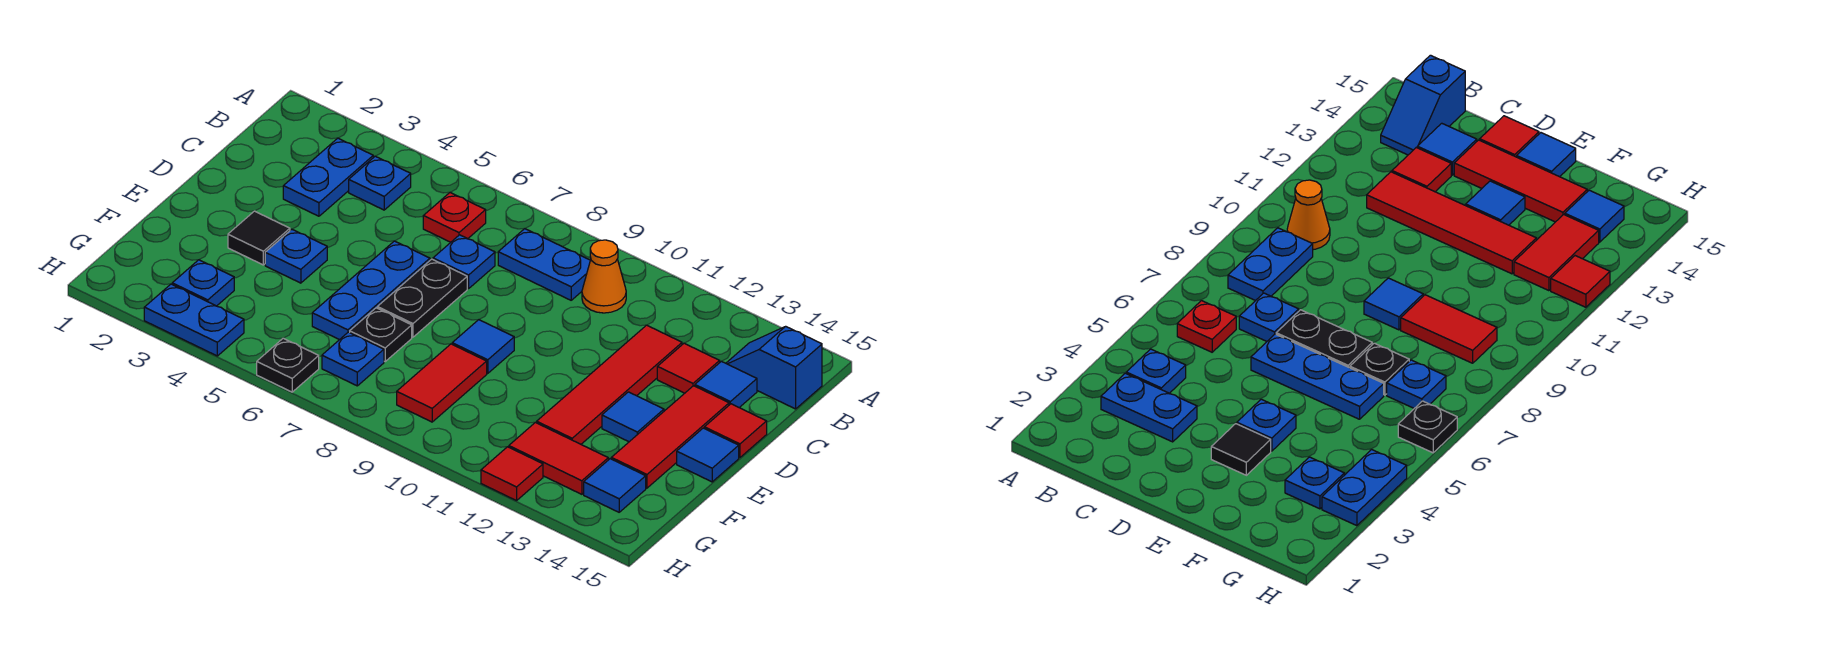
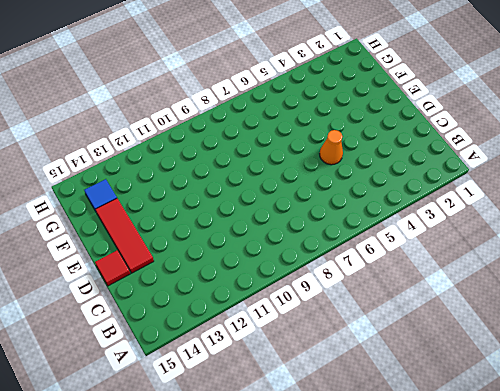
orange cone D5 level 1 -> orange cone B10 level 1
none -> blue plate B3:C3 level 1
none -> blue plate B4 level 1
none -> red plate B6 level 1

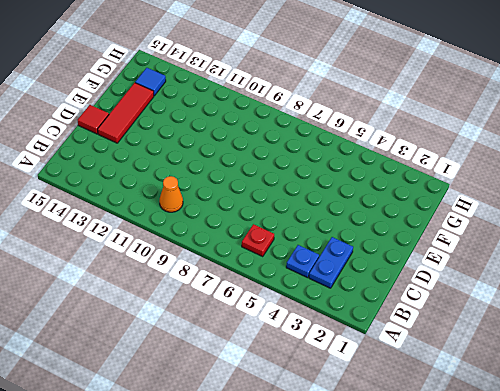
none -> blue plate B8:B9 level 1
none -> blue slope B14:B15 level 1 top 15
none -> blue plate C7 level 1

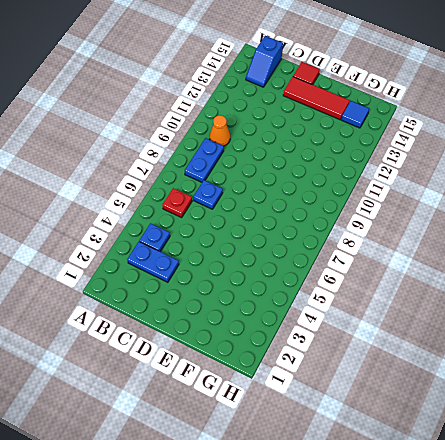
none -> red tile C12:F12 level 1
none -> red tile C13 level 1
none -> blue tile C14 level 1

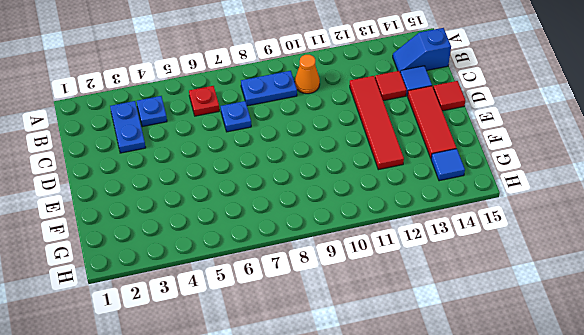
none -> blue plate D6:F6 level 1
none -> black plate D7:E7 level 1
none -> black tile E3 level 1

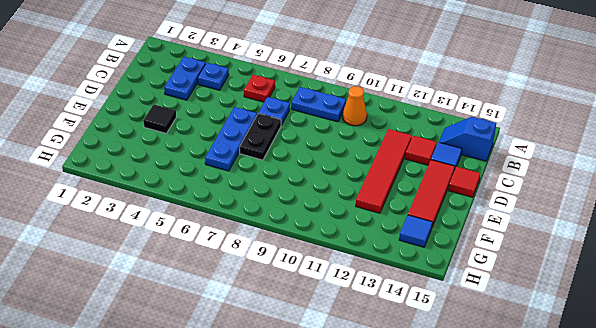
none -> blue plate E4 level 1
none -> blue tile E9 level 1
none -> blue tile E13 level 1

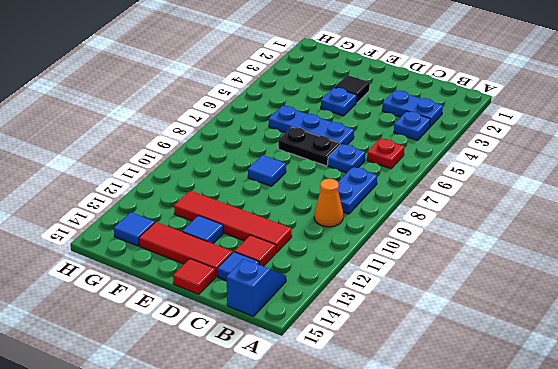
none -> blue tile E15 level 1
none -> black plate F7 level 1
none -> red tile F9:G9 level 1

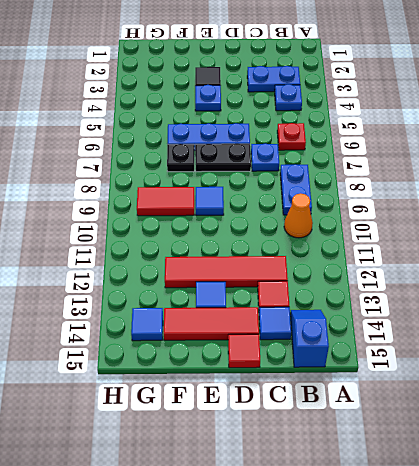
none -> blue tile E15 level 1
none -> blue plate G3 level 1
none -> blue plate G7 level 1

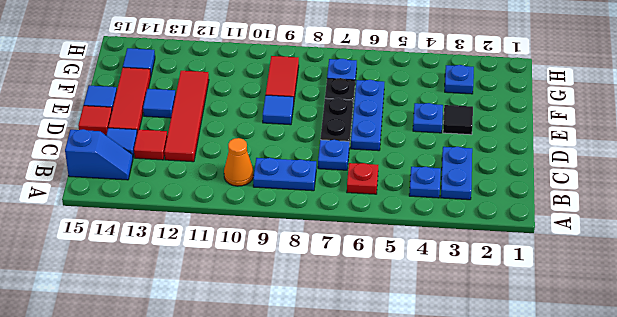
none -> red tile G12:G13 level 1
none -> blue plate H3:H4 level 1
none -> black plate H6 level 1

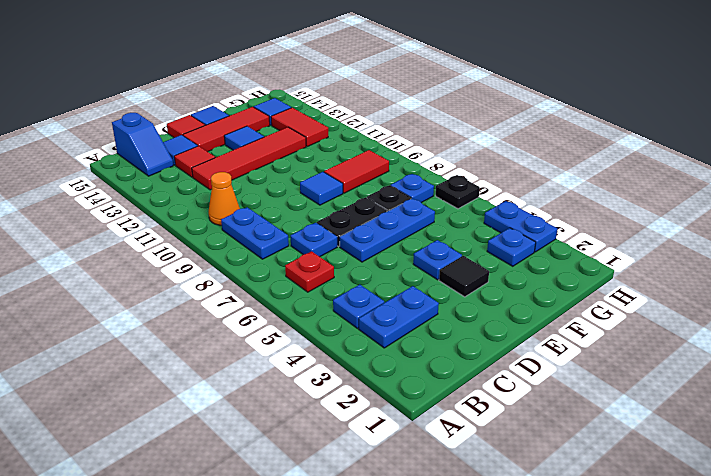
none -> red tile H12 level 1

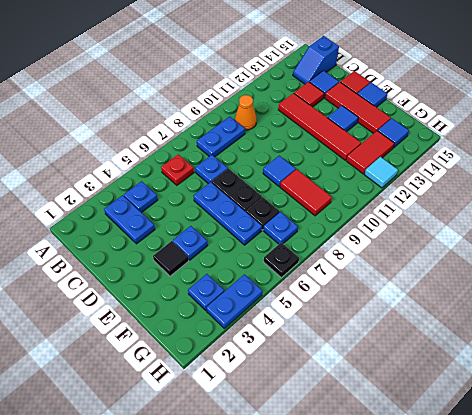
cyan tile H12 level 1 -> red tile H12 level 1

